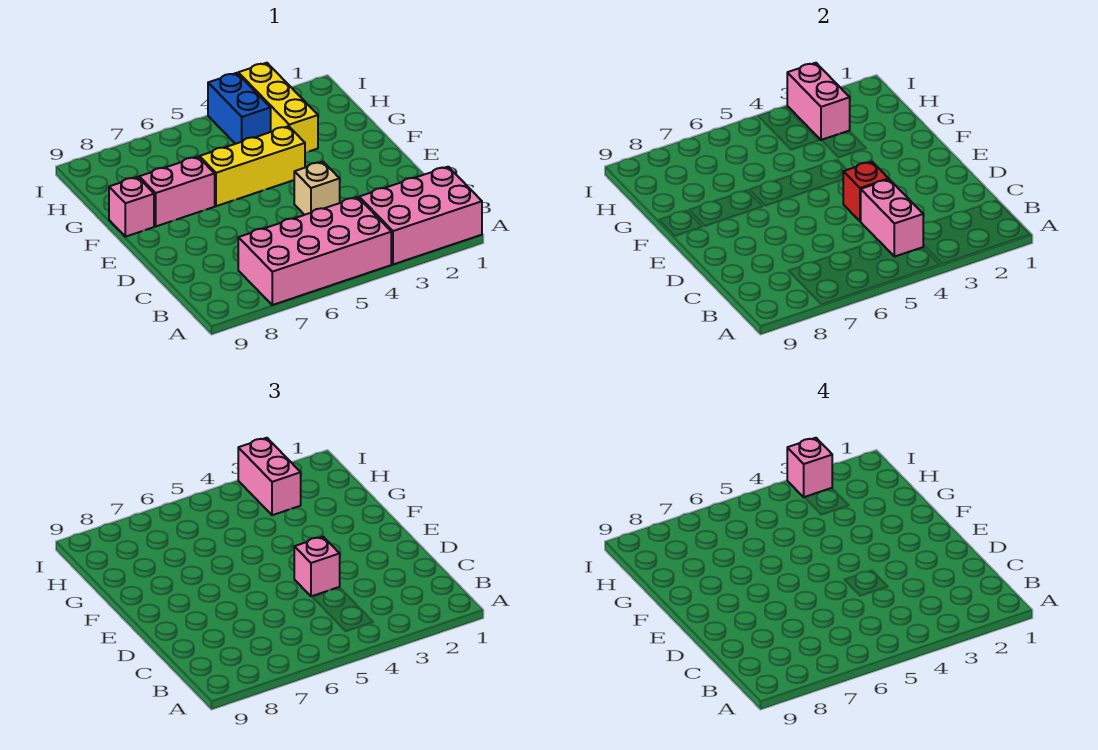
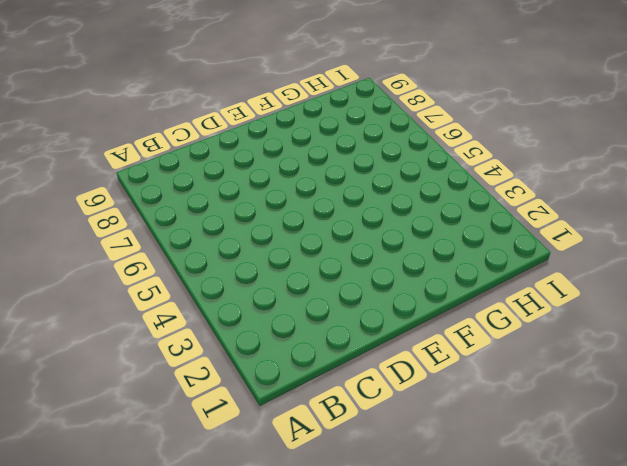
none -> pink brick A1:B3 level 1
none -> pink brick A4:B7 level 1
none -> tan brick D4 level 1

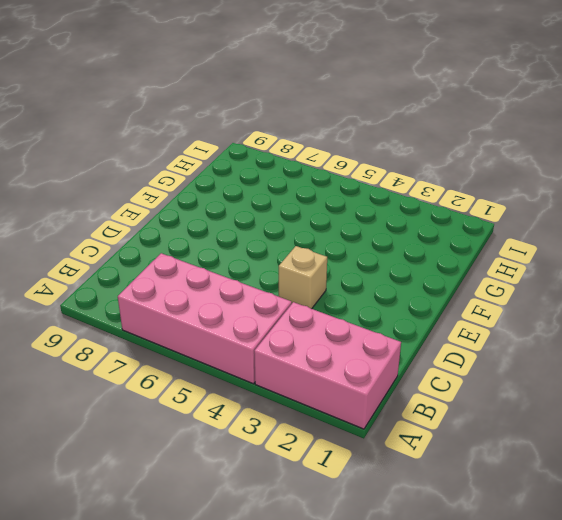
none -> yellow brick F4:F6 level 1
none -> pink brick F7:F8 level 1
none -> pink brick F9 level 1

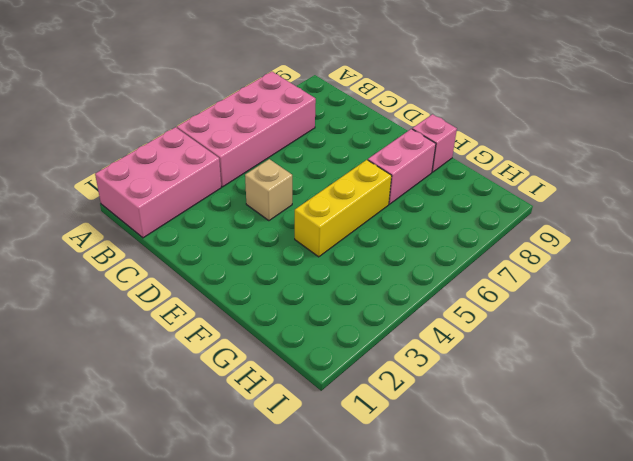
none -> yellow brick G3:I3 level 1
none -> blue brick H4:I4 level 1
none -> pink brick B4:C4 level 2

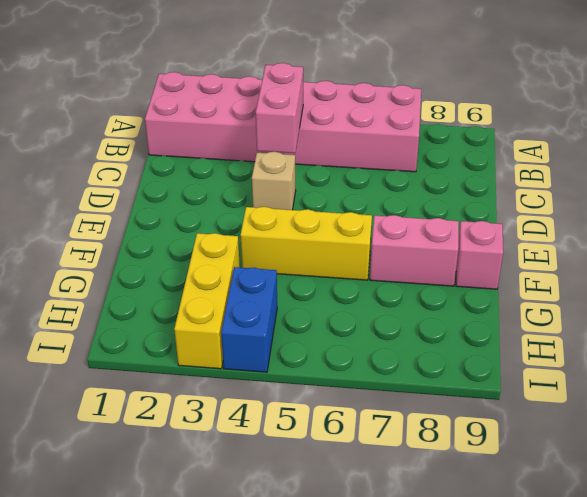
none -> red brick D4 level 2
none -> pink brick H3:I3 level 2
none -> pink brick D4 level 3

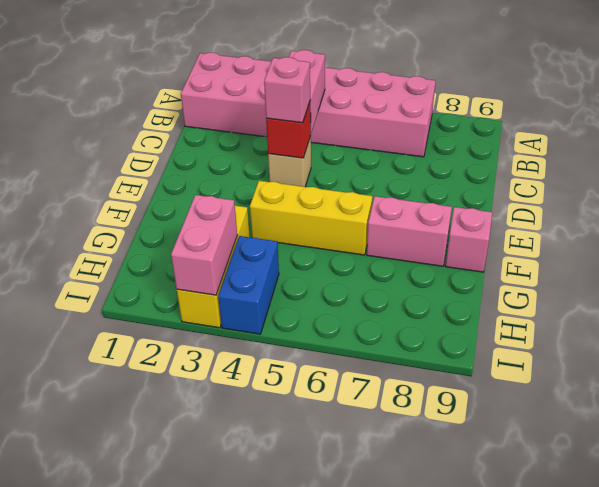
none -> pink brick H3:I3 level 3
none -> pink brick I3 level 4

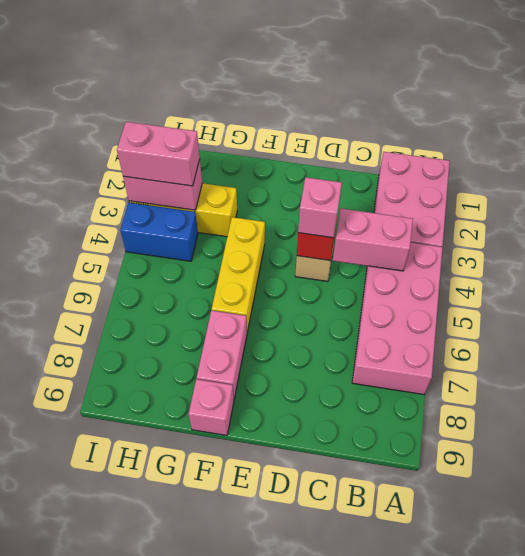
none -> pink brick I3 level 4

